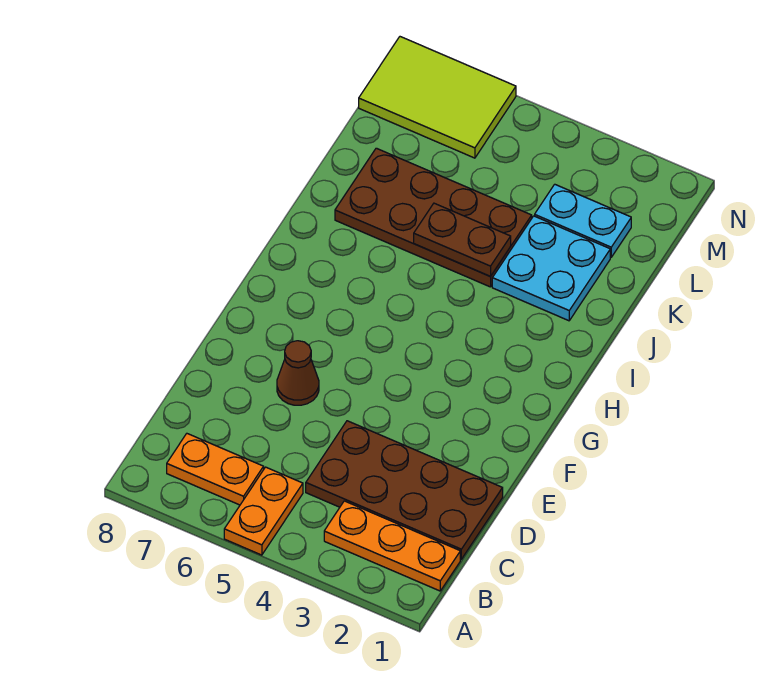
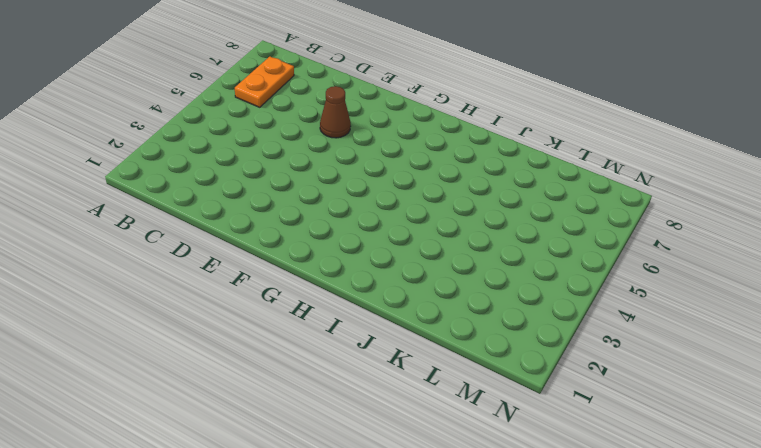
none -> orange plate A5:B5 level 1
none -> orange plate B1:B3 level 1

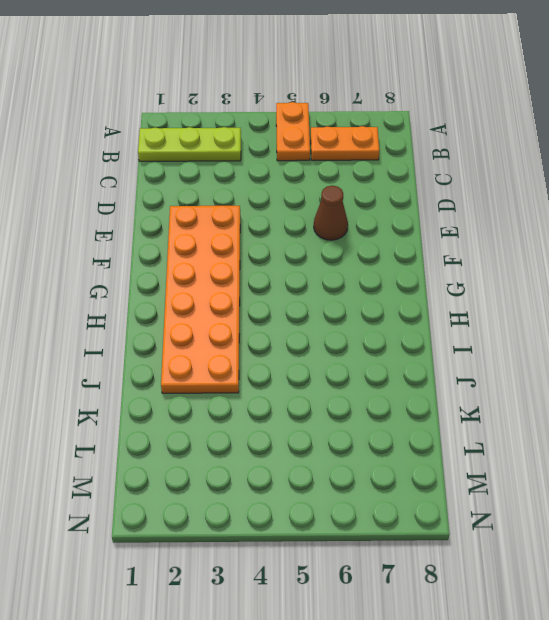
lime plate B1:B3 level 1 -> orange plate B1:B3 level 1
orange plate E2:J3 level 1 -> cyan plate J2:K3 level 1
none -> brown plate C1:D4 level 1
none -> brown plate J4:K7 level 1

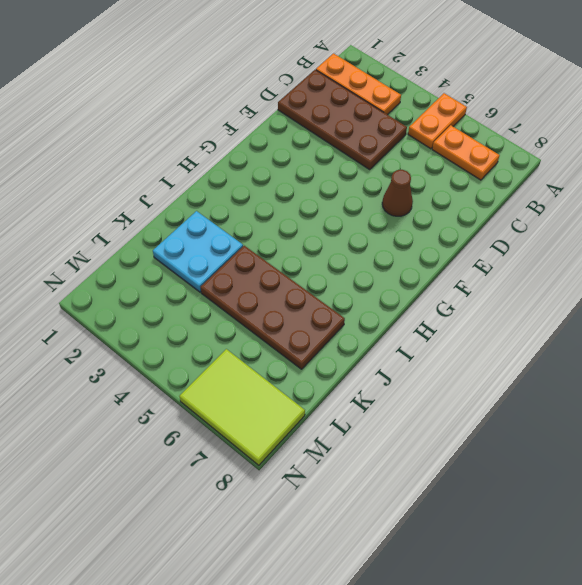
none -> cyan plate L2:L3 level 1
none -> brown plate J4:J5 level 2

